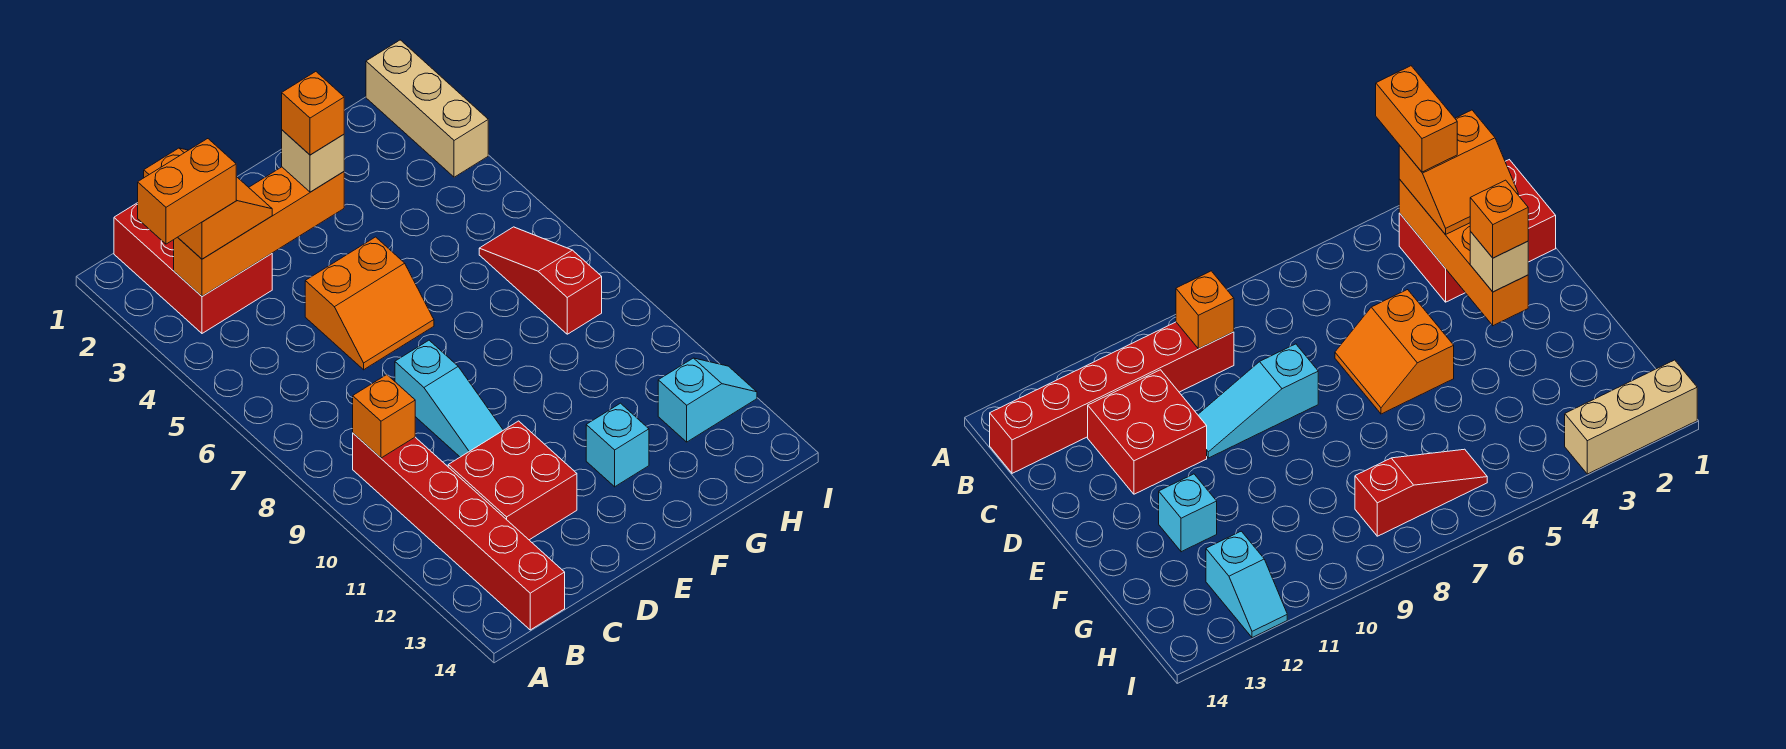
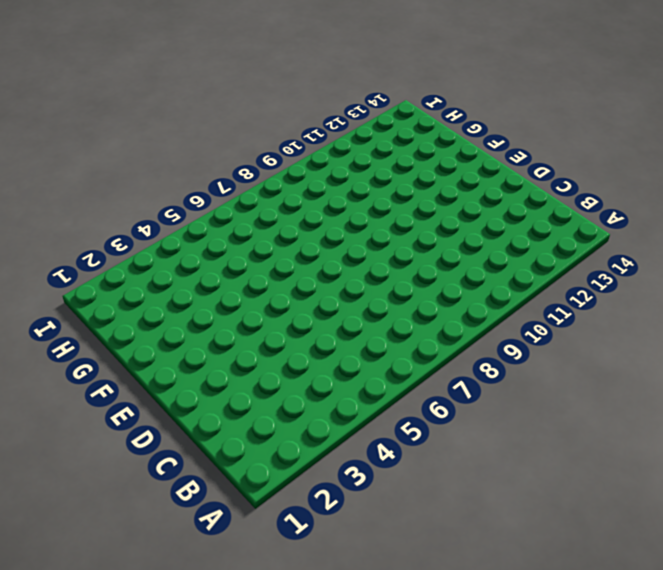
none -> red brick B1:C3 level 1
none -> red brick B9:B14 level 1
none -> red brick C11:D12 level 1

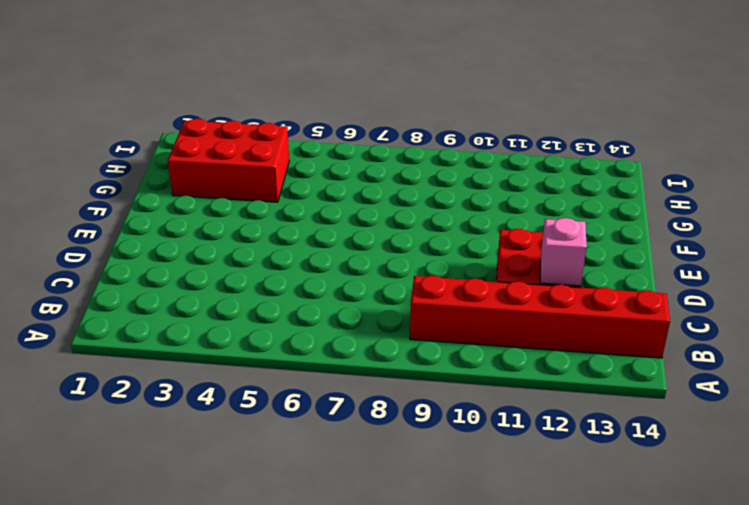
pink brick C12 level 2 -> none
red brick G2:H4 level 1 -> red brick B1:C3 level 1
none -> orange slope D5:E6 level 1 top 5
none -> cyan slope D8:D10 level 1 top 8
none -> cyan brick F12 level 1

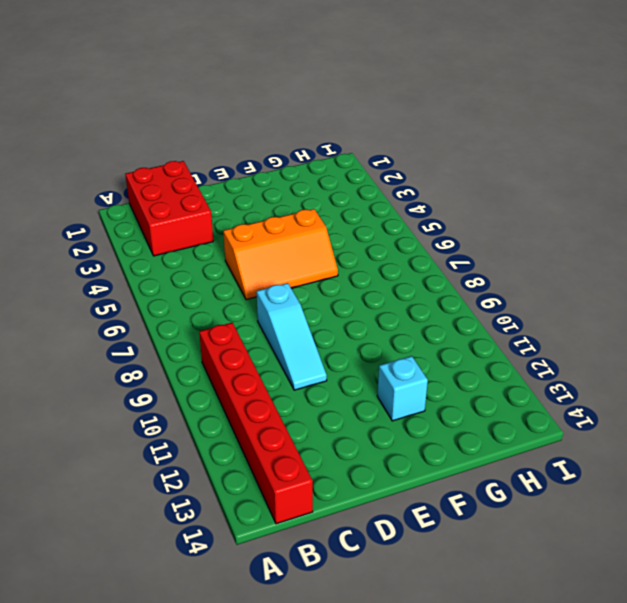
orange slope D5:F6 level 1 top 5 -> orange slope D5:E6 level 1 top 5
none -> red brick C11:D12 level 1
none -> red slope H6:H8 level 1 top 8
none -> cyan slope H12:I12 level 1 top H

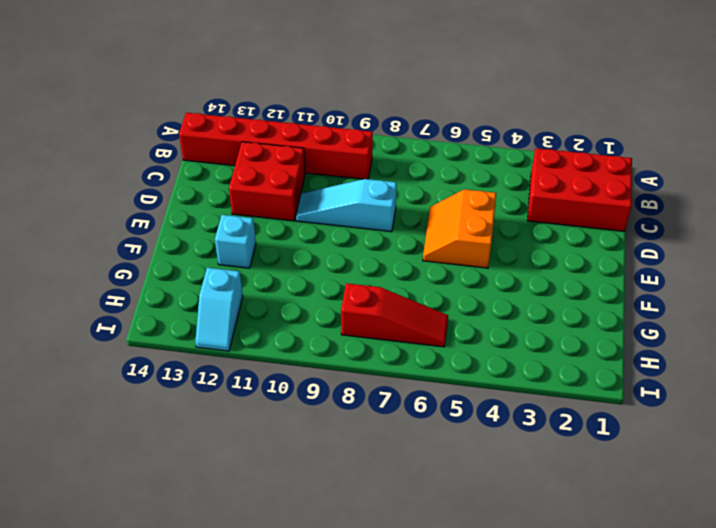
none -> tan brick I1:I3 level 1
none -> orange brick B3:E3 level 2
none -> orange brick B9 level 2

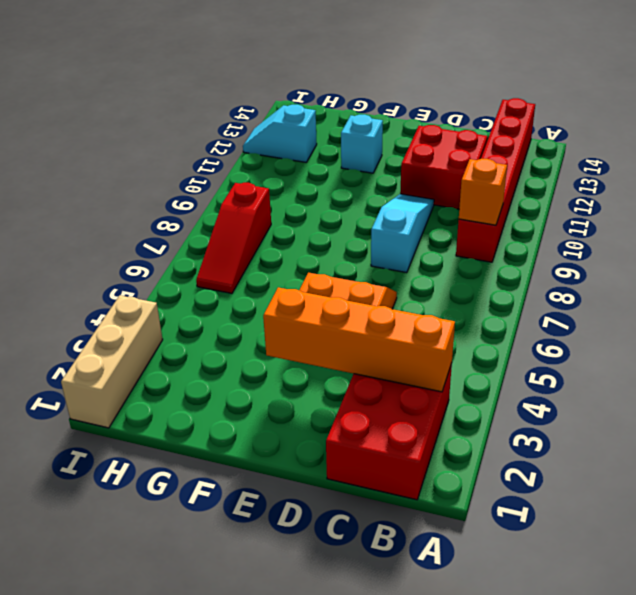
none -> orange slope B2:C3 level 3 top B
none -> tan brick E3 level 3
none -> orange brick A3:B3 level 4

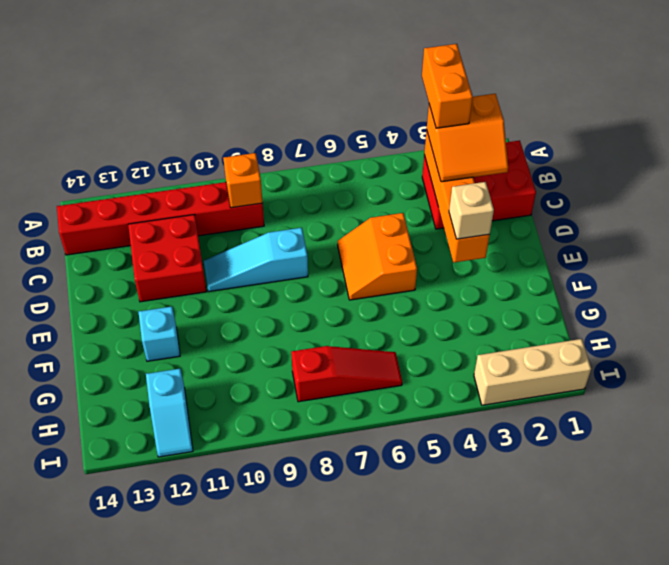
none -> orange brick E3 level 4

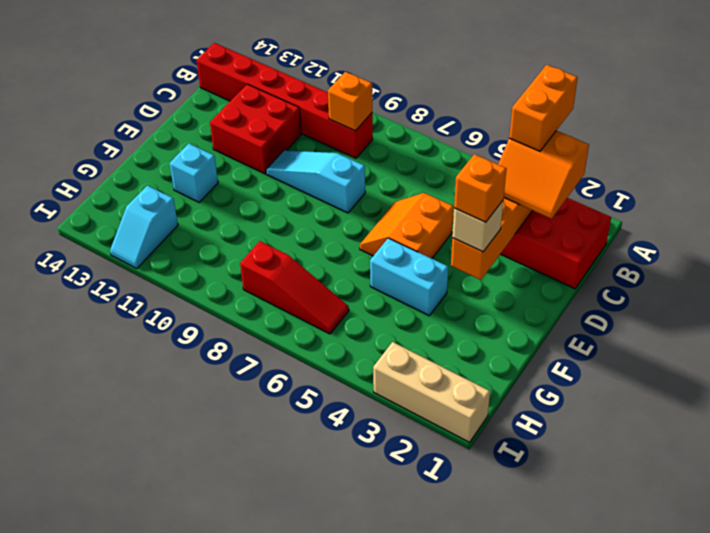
cyan brick F4:F5 level 1 -> none

